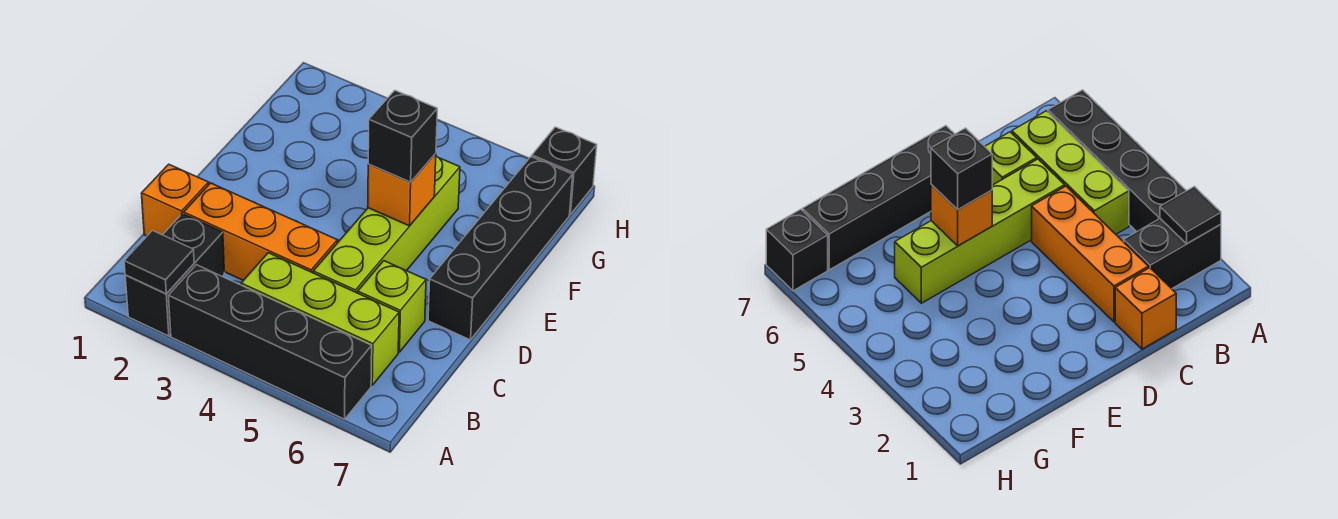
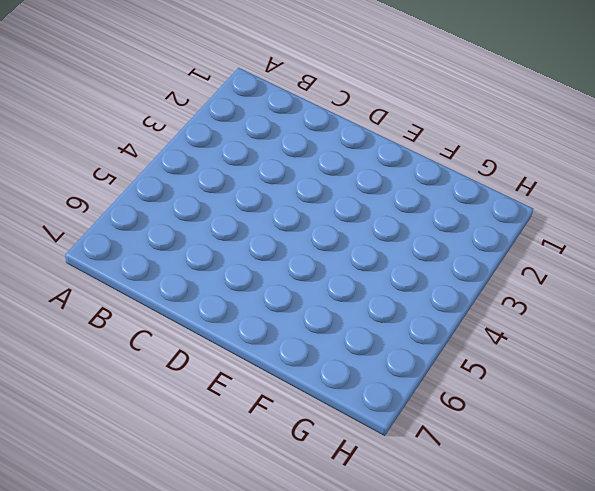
none -> black brick A2:B2 level 1
none -> black brick A3:A6 level 1
none -> lime brick B4:B6 level 1

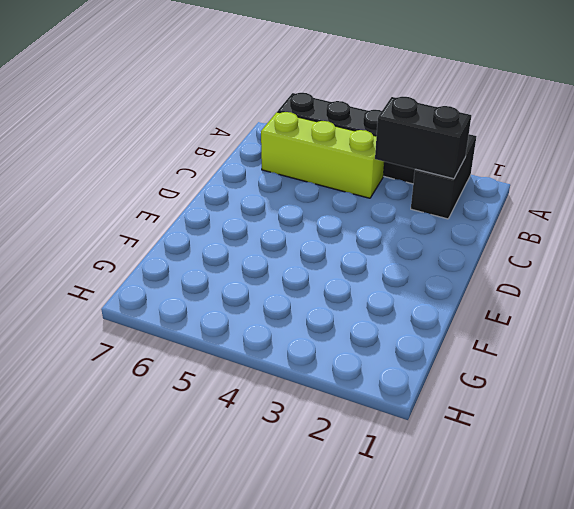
black brick B2:B3 level 2 -> none
none -> orange brick C1 level 1
none -> orange brick C2:C4 level 1
none -> lime brick C5:F5 level 1

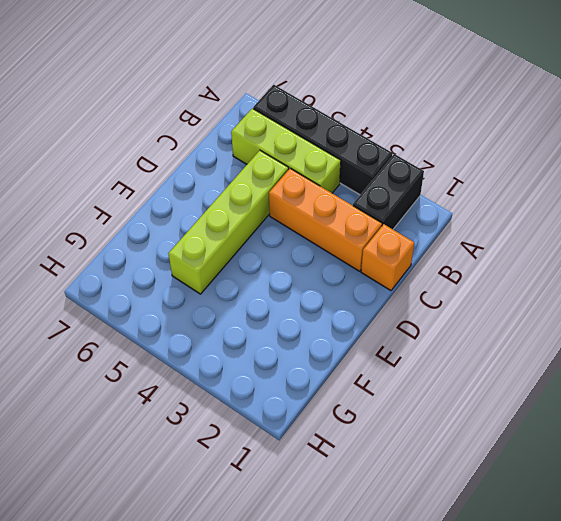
none -> lime brick C6 level 1
none -> black brick D7:G7 level 1
none -> black brick H7 level 1

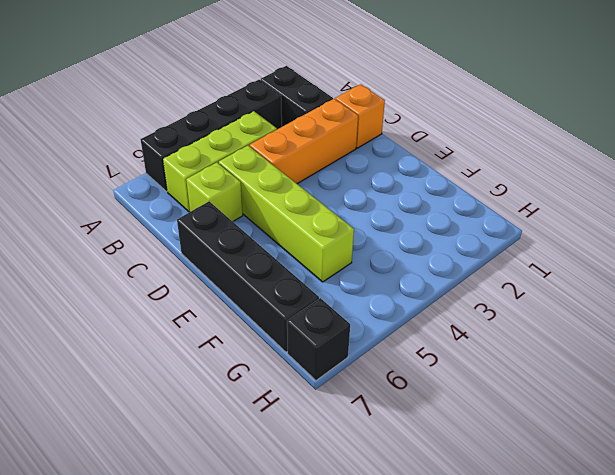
none -> black tile A2 level 2
none -> orange brick E5 level 2
none -> black brick E5 level 3

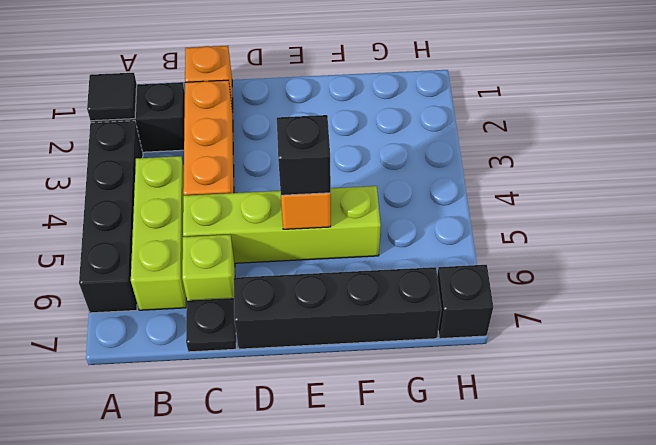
black plate C7 level 1 -> none

